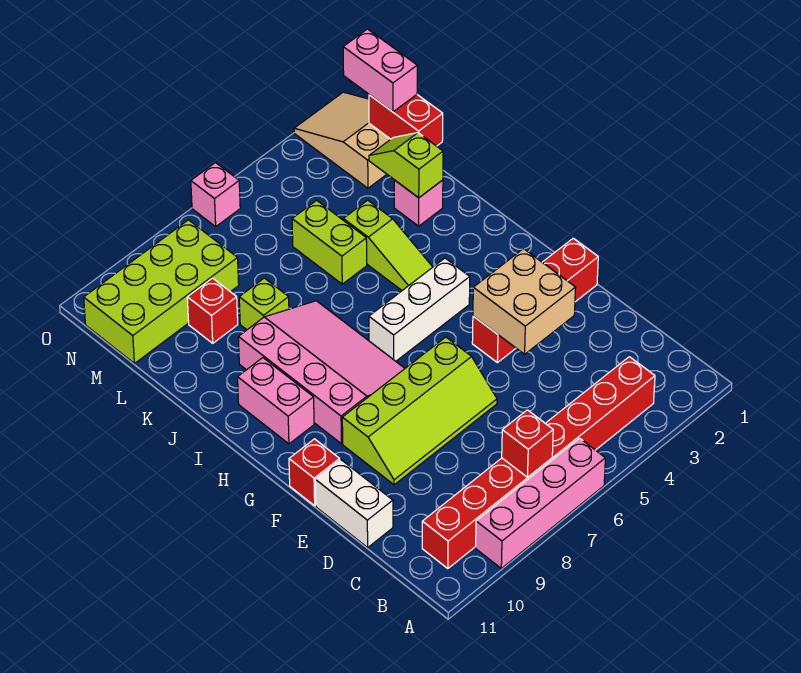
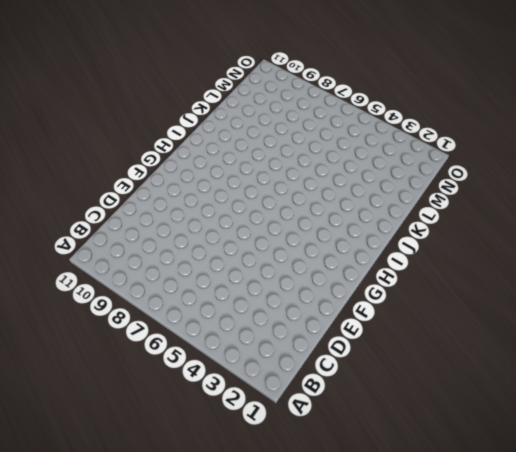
none -> pink brick A6:A9 level 1
none -> red brick B3:B10 level 1
none -> white brick D11:E11 level 1

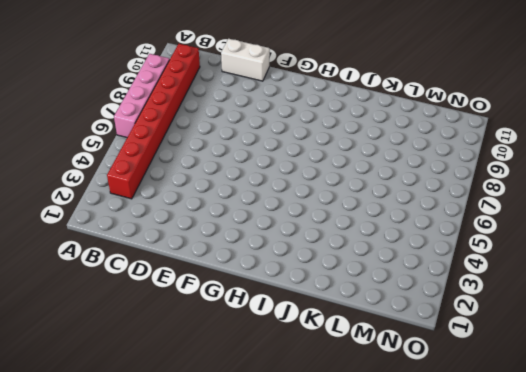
none -> lime slope E6:F9 level 1 top F
none -> red brick F1:F4 level 1
none -> red brick F11 level 1

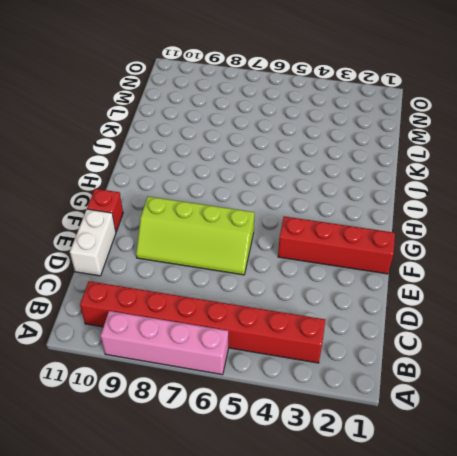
none -> pink slope G7:J9 level 1 top 9
none -> white brick H4:H6 level 1
none -> pink brick H10:I10 level 1

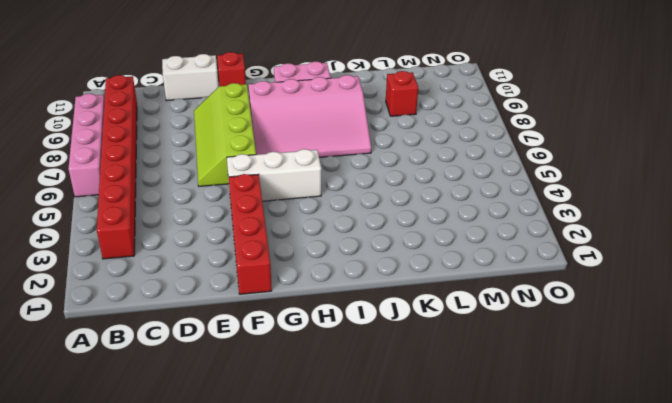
white brick F5:H5 level 1 -> white brick H4:H6 level 1
none -> lime slope I4:K4 level 1 top K
none -> pink brick K2 level 1
none -> lime brick K5:L5 level 1

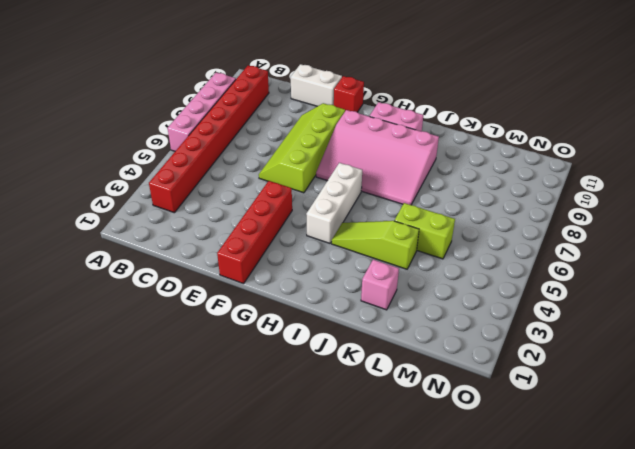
none -> lime brick K8 level 1
none -> red brick L9 level 1
none -> tan slope M1:O2 level 1 top M

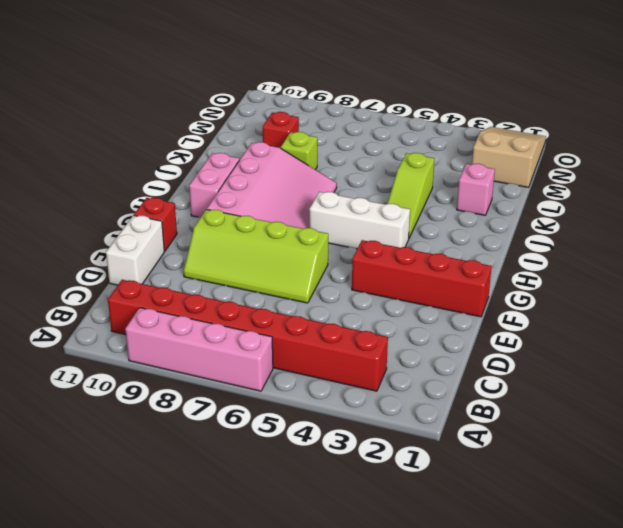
none -> lime brick K5:L5 level 1
none -> lime brick M8:N11 level 1
none -> pink brick O6 level 1

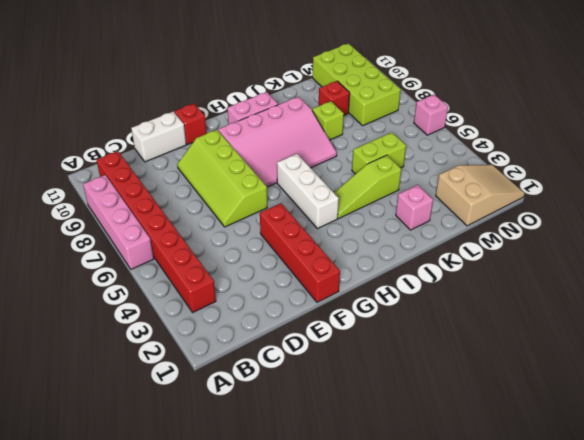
none -> red brick B7 level 2
none -> tan brick E3:F4 level 2
none -> lime slope K2:L2 level 2 top K

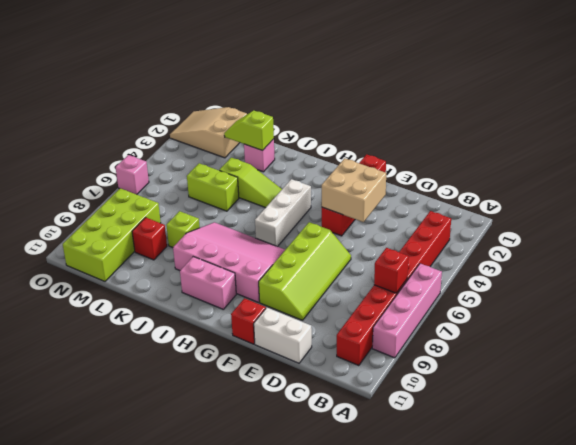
none -> red brick L1:M1 level 2
none -> pink brick M1:N1 level 3

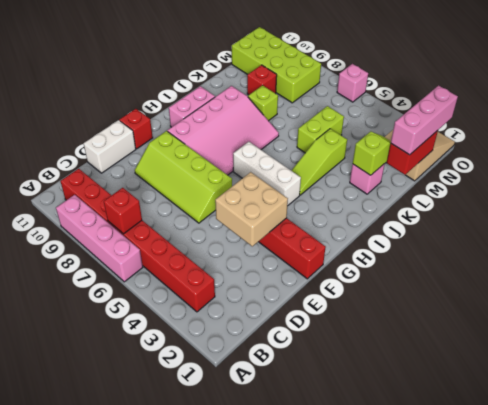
pink brick L1:N1 level 3 -> pink brick M1:N1 level 3

